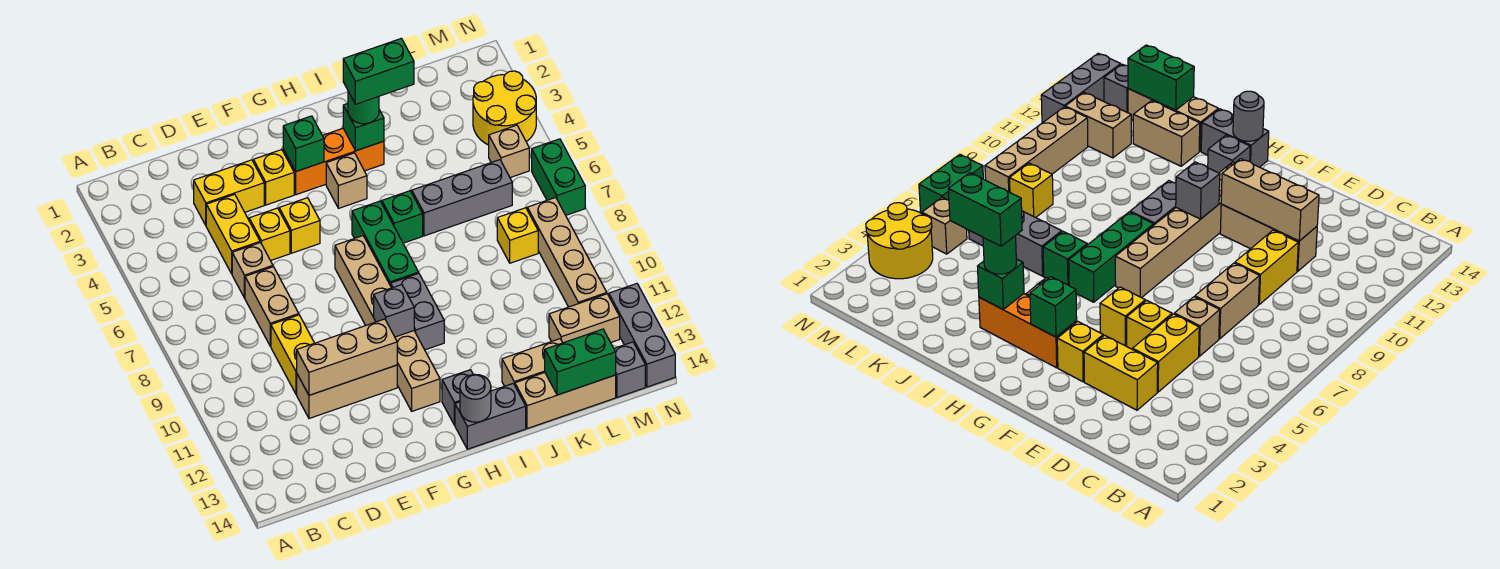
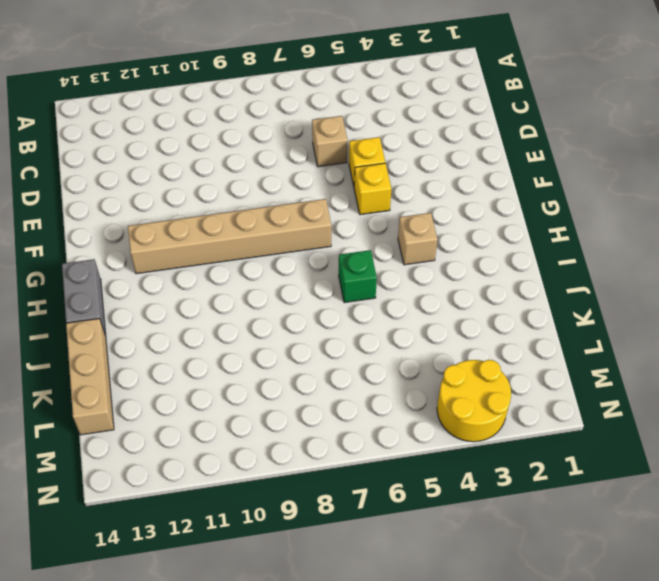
none -> yellow brick D3:E3 level 1
none -> yellow brick D4:D5 level 1
none -> tan brick D7:D8 level 1
none -> yellow brick D9:D10 level 1

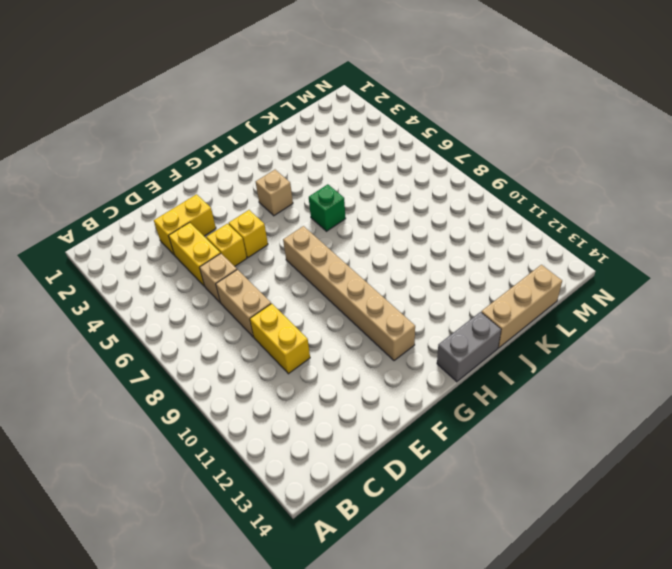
none -> tan brick D11:F11 level 1
none -> yellow brick F3 level 1
none -> orange brick G3:I3 level 1
none -> green brick H6:H8 level 1

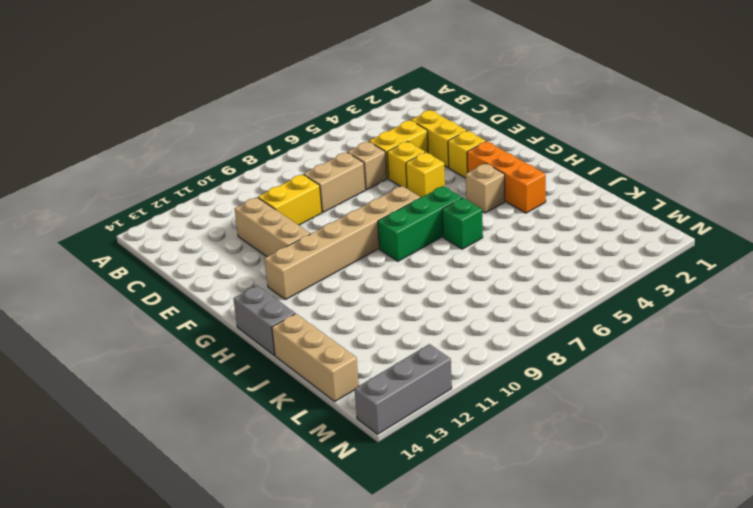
none -> grey brick H9:H10 level 1
none -> grey brick H13 level 1
none -> grey brick J6:L6 level 1
none -> tan brick J13:K13 level 1

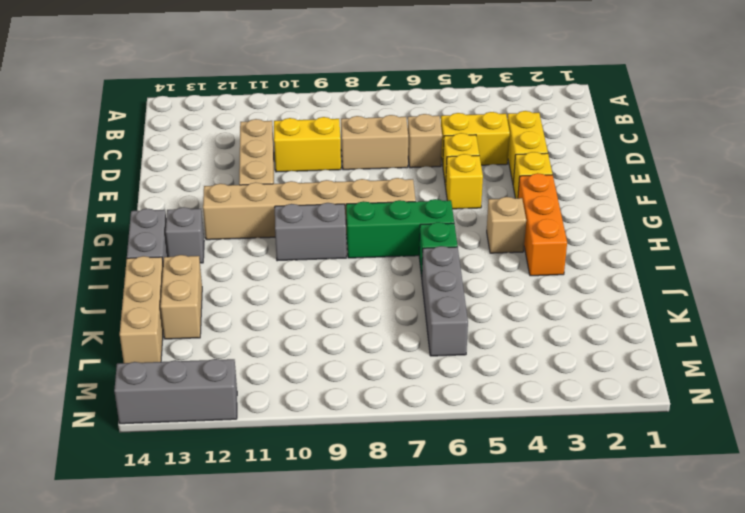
none -> yellow brick L8 level 1
none -> tan brick L12:M12 level 1
none -> yellow round brick M3:N4 level 1
none -> tan brick M5 level 1

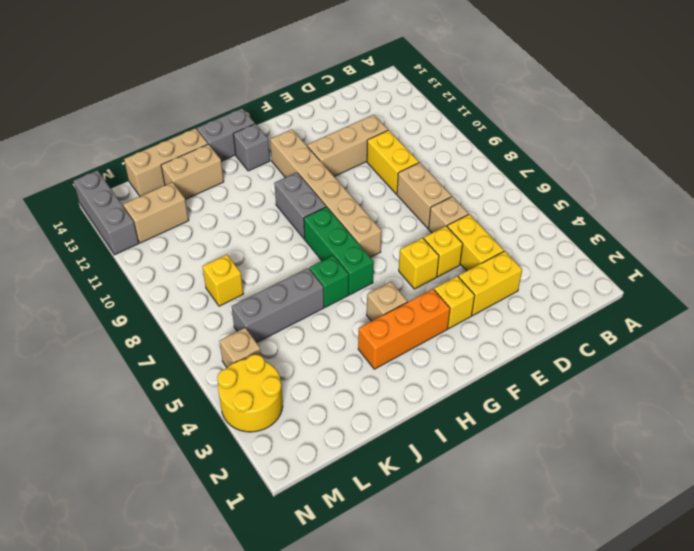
none -> tan brick M8:M11 level 1
none -> grey brick M14 level 1
none -> green brick N6:N7 level 1
none -> tan brick D11:F11 level 2

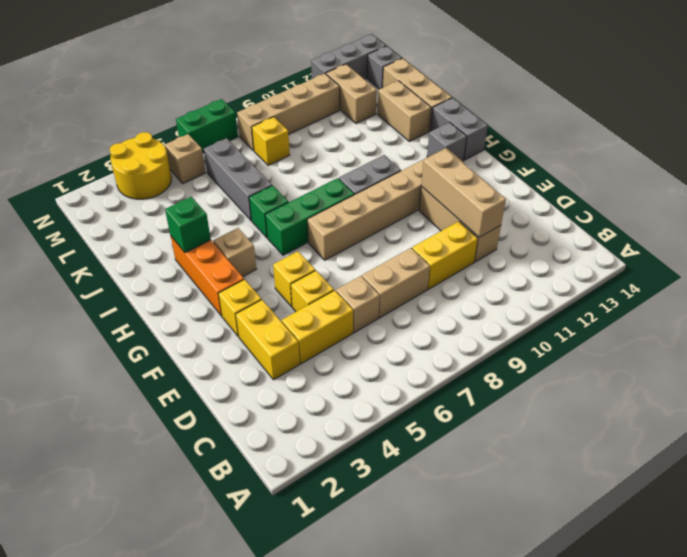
none -> green brick G3 level 2
none -> grey brick G10 level 2
none -> grey round brick H14 level 2
none -> green brick K14:L14 level 2

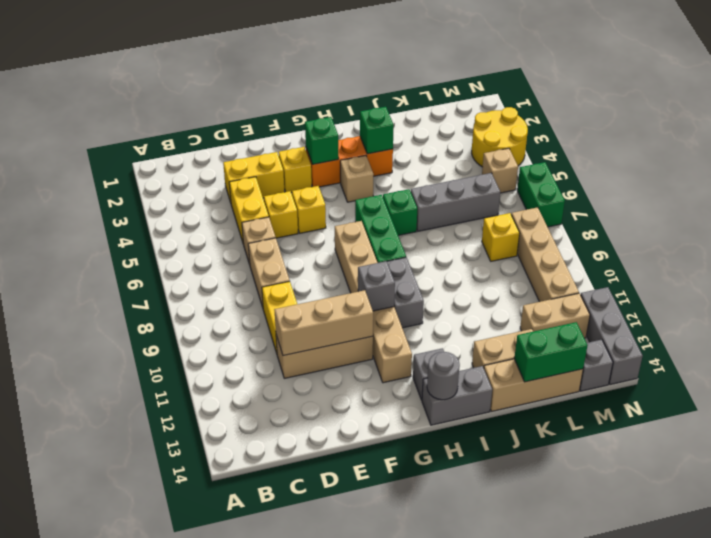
none -> green round brick I3 level 3
none -> green brick I3:J3 level 4

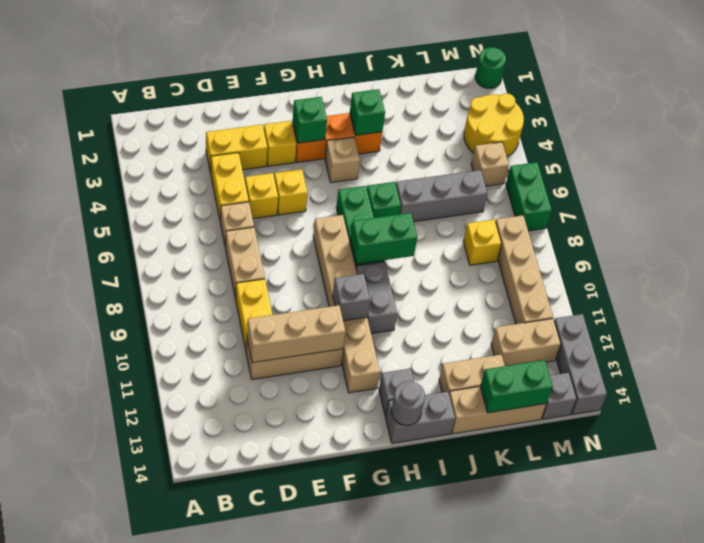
green brick H8:I8 level 2 -> green brick I3:J3 level 4
green round brick N1 level 1 -> green round brick I3 level 3

